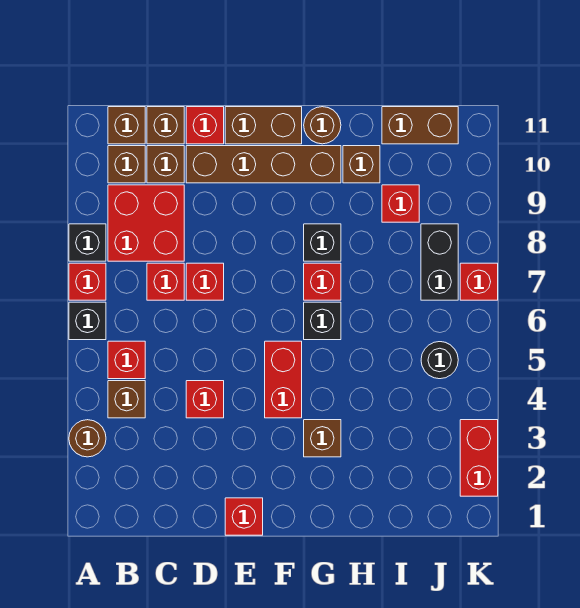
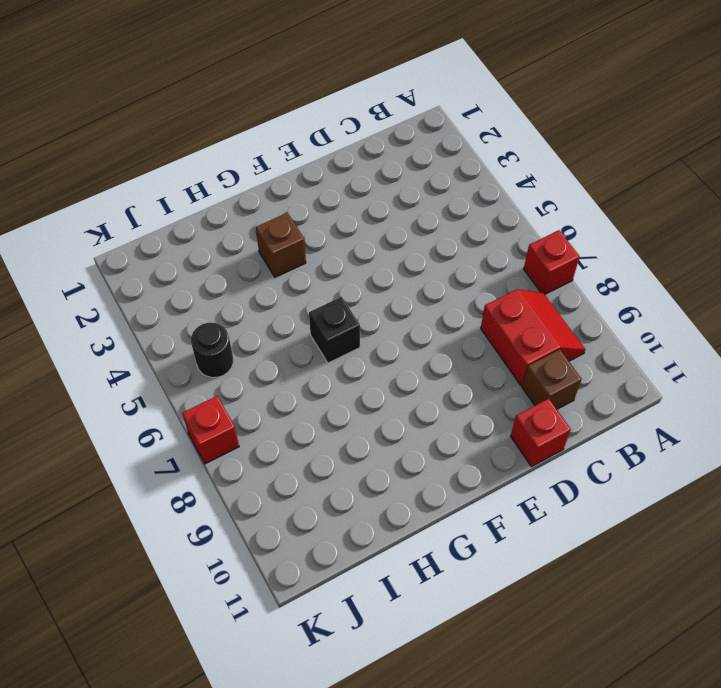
red slope B8:C9 level 1 top C -> red brick B8:C9 level 1
none -> brown round brick A3 level 1
none -> black brick A6 level 1
none -> black brick A8 level 1
none -> brown brick B4 level 1

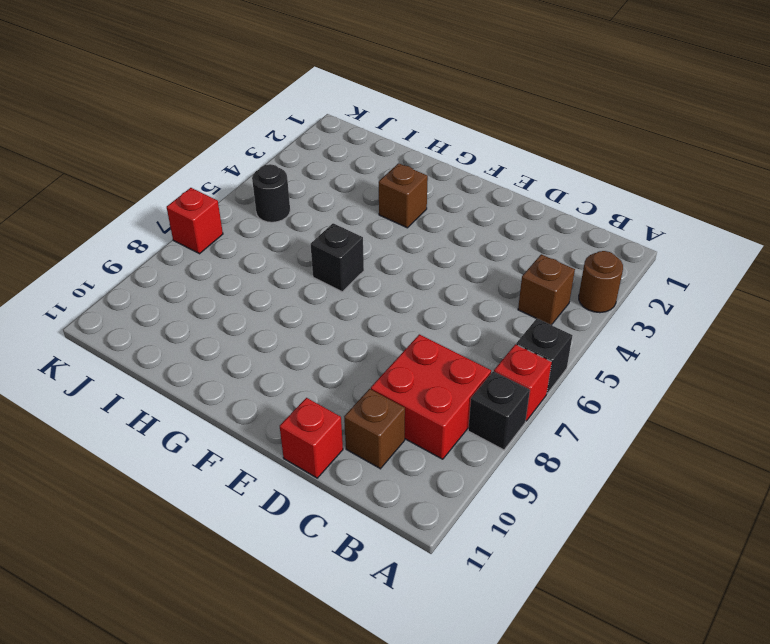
none -> red brick B5 level 1
none -> brown brick B10 level 1
none -> brown brick B11 level 1
none -> red brick C7 level 1

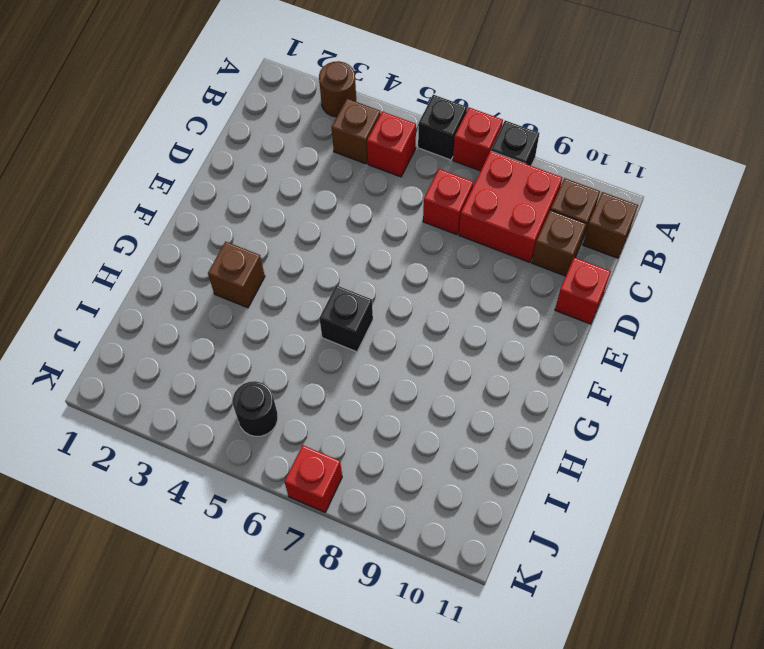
none -> brown brick C11 level 1
none -> red brick D4 level 1
none -> red brick D7 level 1
none -> brown brick D10:G10 level 1

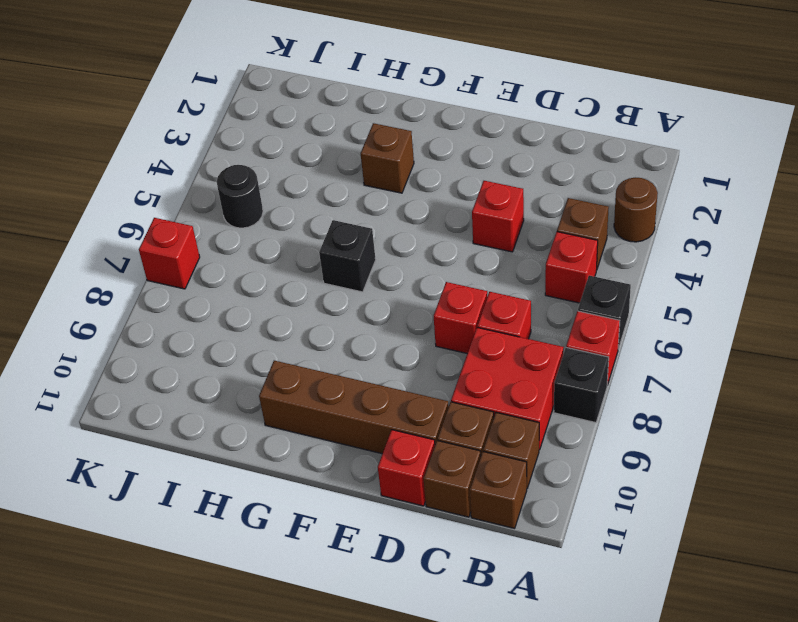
none -> red brick E1 level 1
none -> brown brick E11:F11 level 1
none -> red brick F4:F5 level 1
none -> red brick G7 level 1

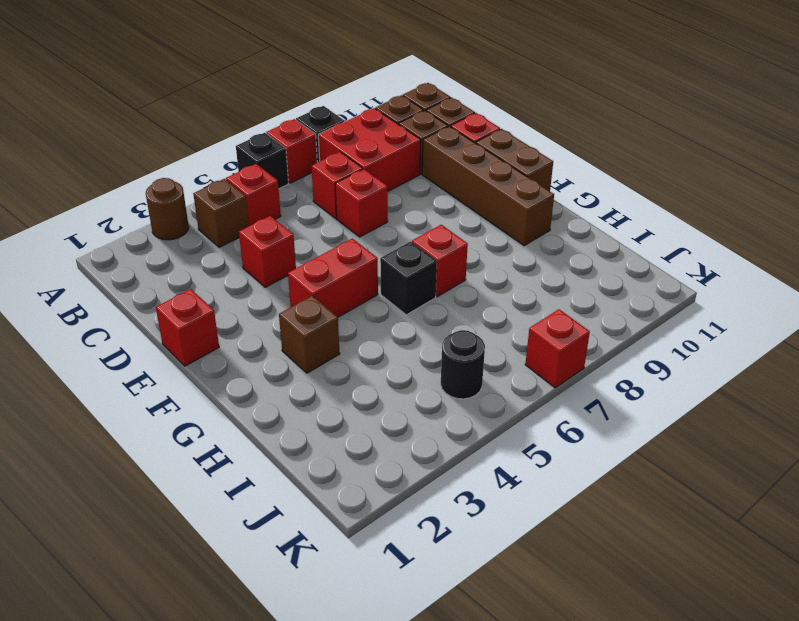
none -> black brick G8 level 1
none -> brown round brick G11 level 1
none -> brown brick H10 level 1
none -> red brick I9 level 1

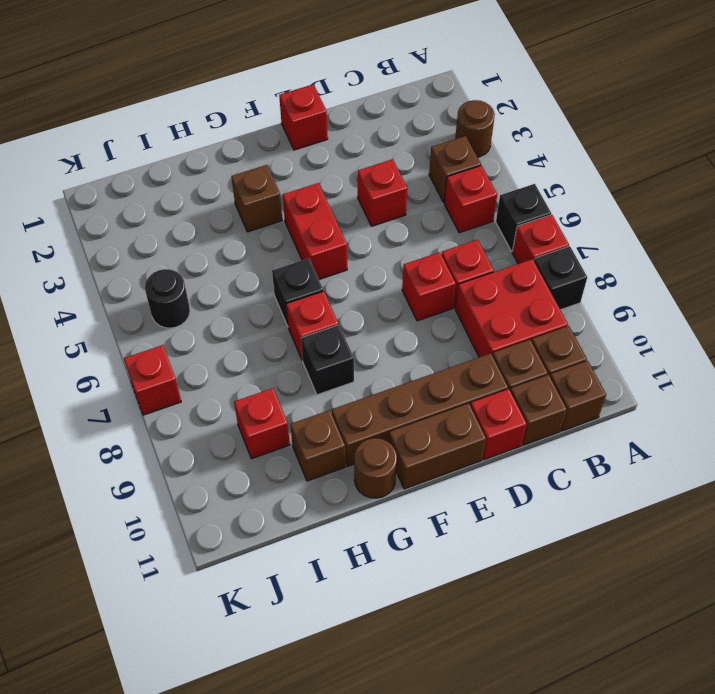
none -> brown brick I11:J11 level 1
none -> black brick J7:J8 level 1
none -> red brick K2:K3 level 1

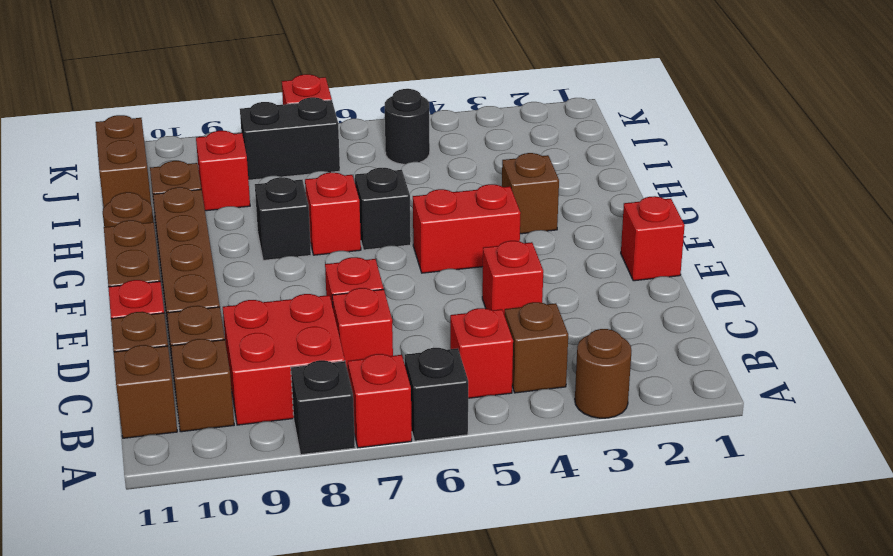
none -> red brick K2:K3 level 1

